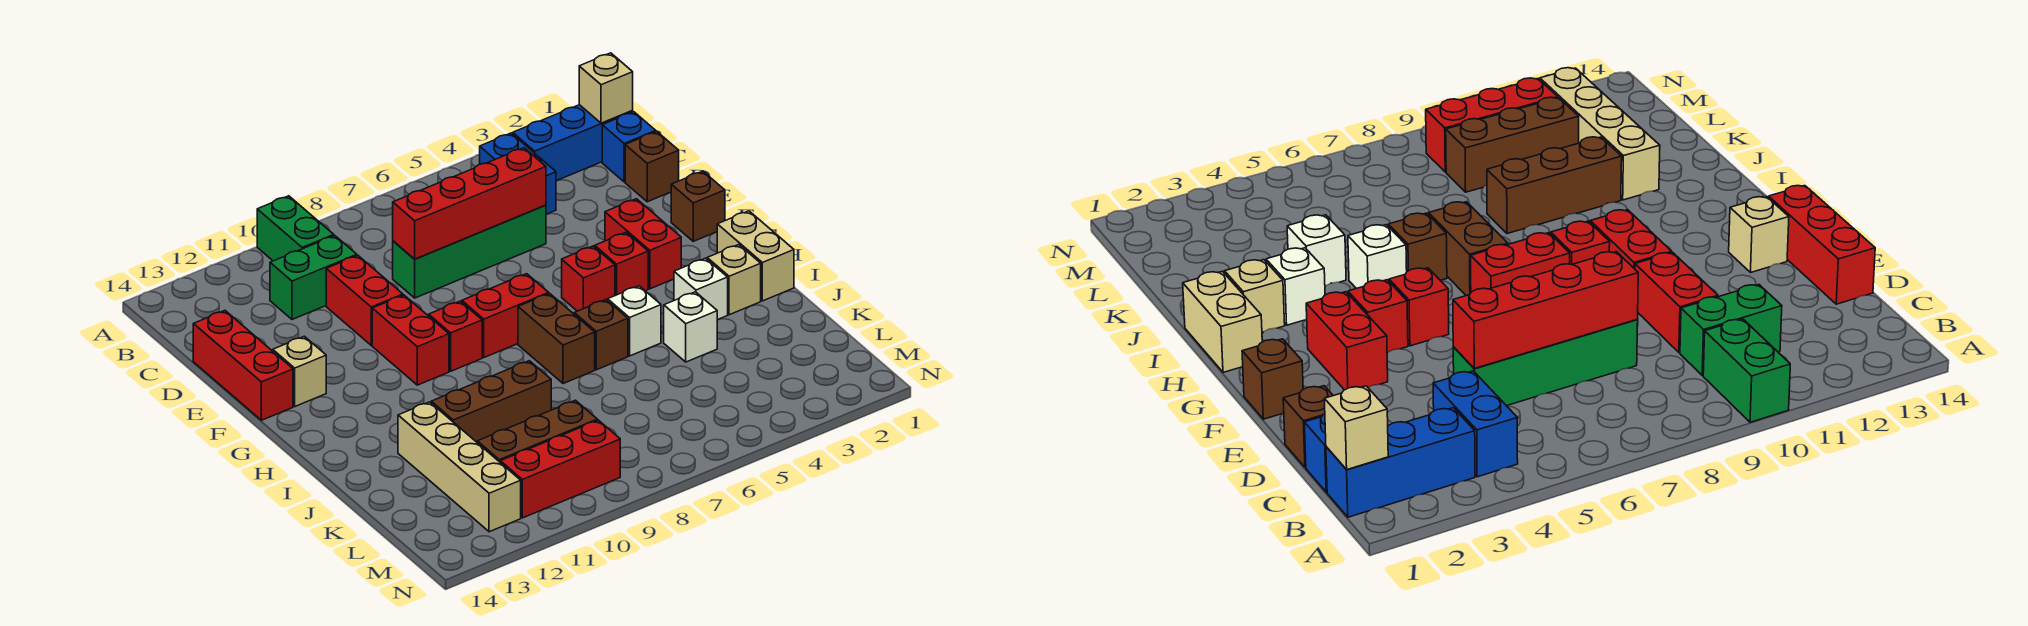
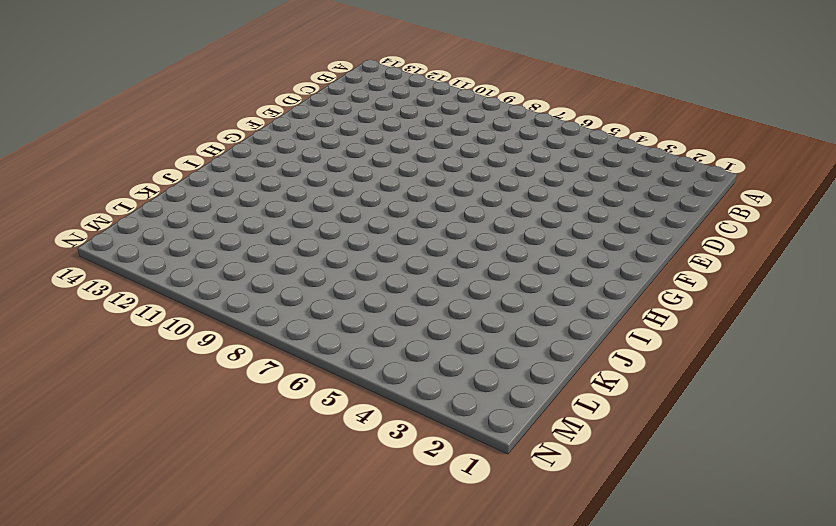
none -> green brick A10:B10 level 1
none -> blue brick B1:B3 level 1
none -> blue brick B4:C4 level 1
none -> blue brick C1 level 1

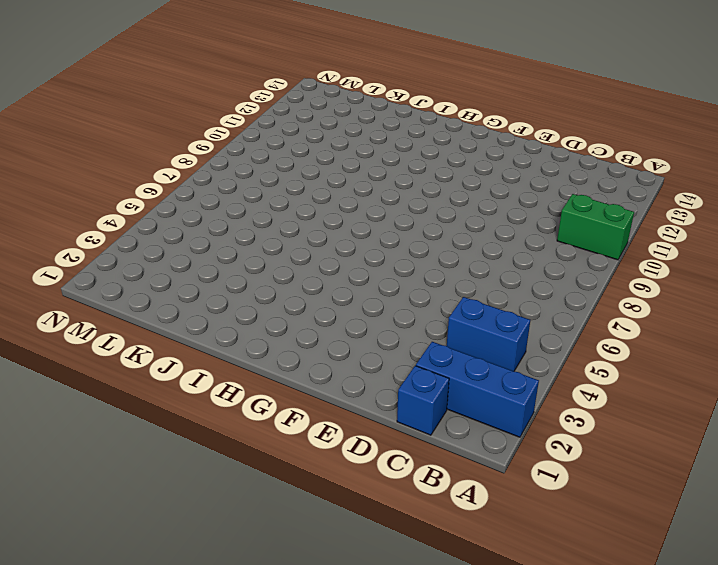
blue brick A2:C2 level 1 -> blue brick B1:B3 level 1
none -> green brick C10:C11 level 1
none -> brown brick D1 level 1
none -> green brick D5:D8 level 1
none -> red brick D10:E10 level 1

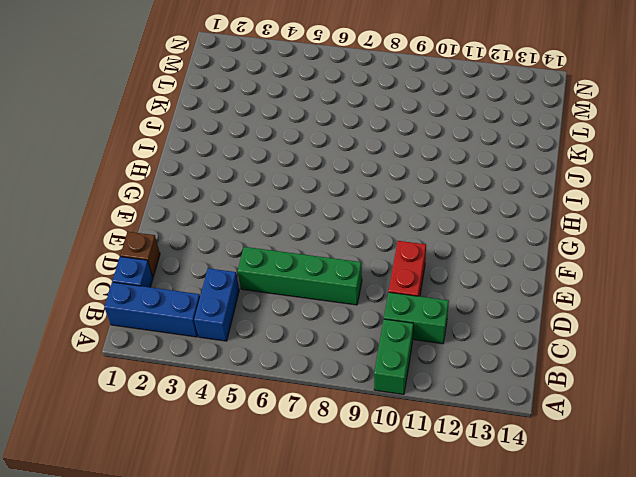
none -> red brick D14:F14 level 1
none -> brown brick F1 level 1
none -> red brick F3:G3 level 1
none -> red brick F10:G10 level 1

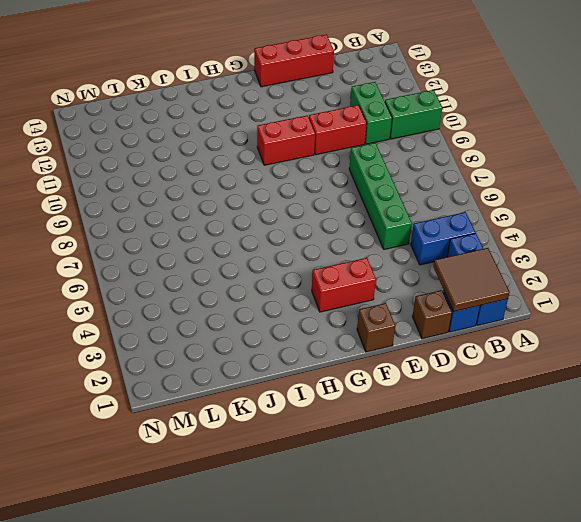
brown tile B1:C2 level 2 -> tan brick B1 level 2
none -> tan brick F13 level 1
none -> red brick G4 level 1
none -> red brick G5 level 1
none -> red brick G7:G8 level 1

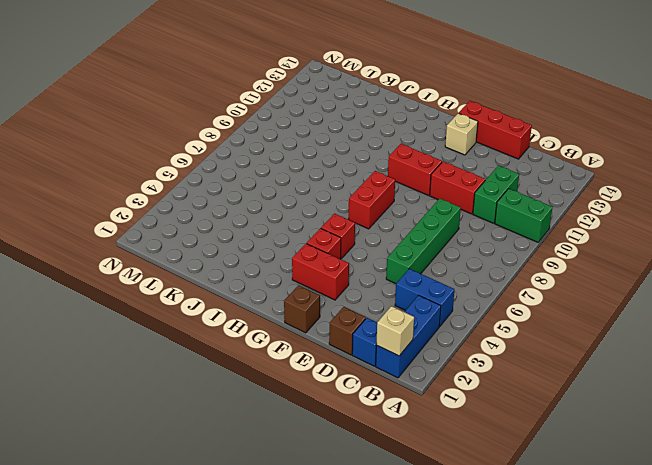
none -> red brick G9 level 1
none -> tan brick H1:I1 level 1
none -> brown brick H7:I7 level 1
none -> tan brick I2 level 1

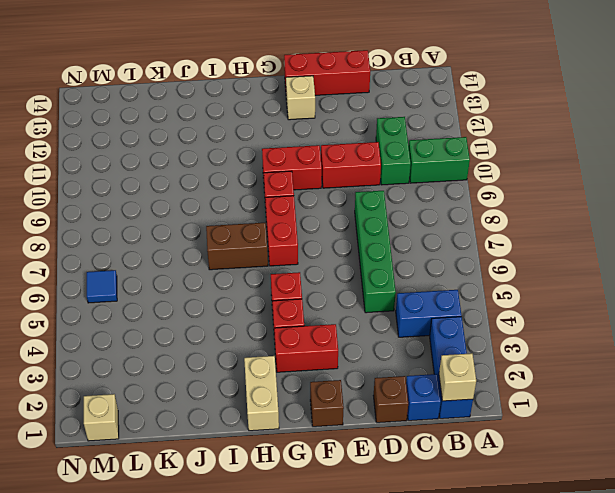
tan brick H1:H2 level 1 -> tan brick H1:I1 level 1
tan brick M1 level 1 -> tan brick I2 level 1
blue tile M6 level 1 -> none
none -> white brick I3 level 1
none -> white brick I5 level 1
none -> brown brick I6 level 1
none -> white brick J4 level 1

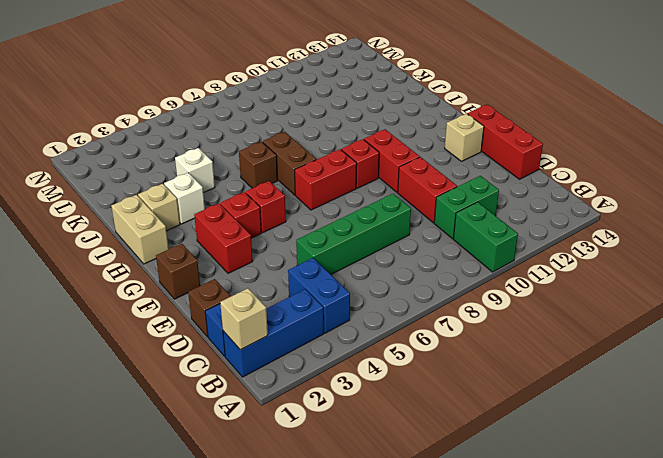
none -> white brick I5 level 1
none -> brown brick J9:J11 level 1
none -> tan brick J12:M12 level 1
none -> brown brick L9:L11 level 1

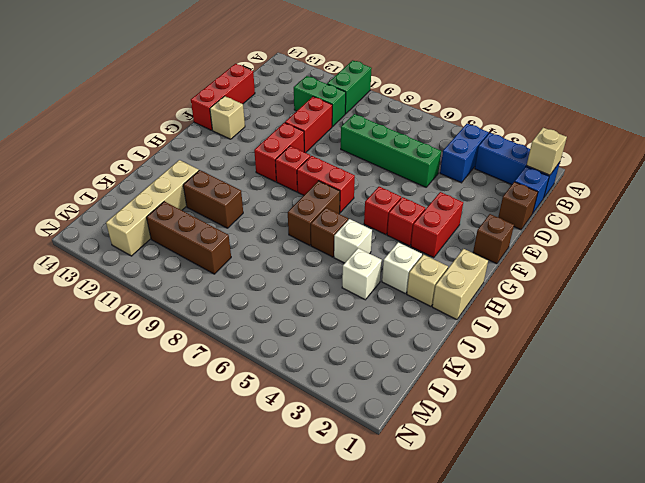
brown brick J10:J11 level 1 -> brown brick J9:J11 level 1
none -> red brick M9:M11 level 1
none -> red brick D5:D8 level 2

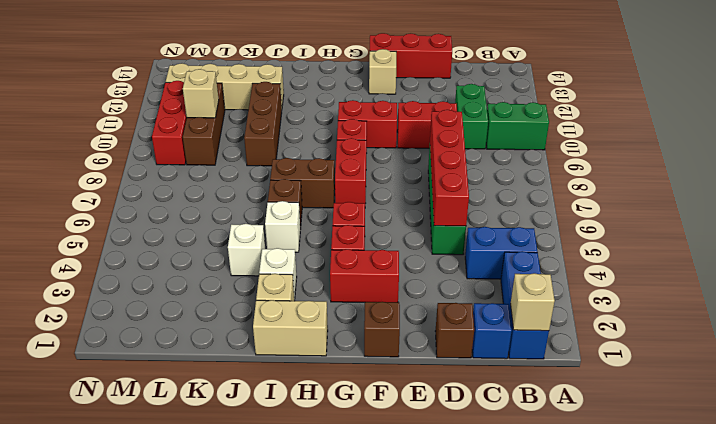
tan brick L10 level 2 -> none

